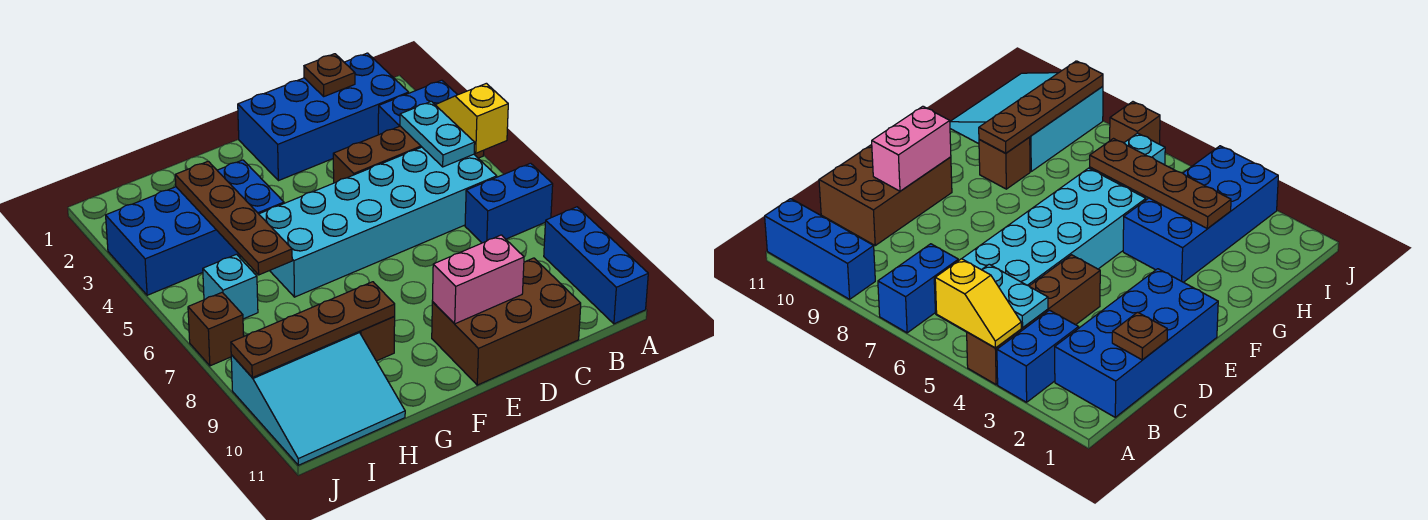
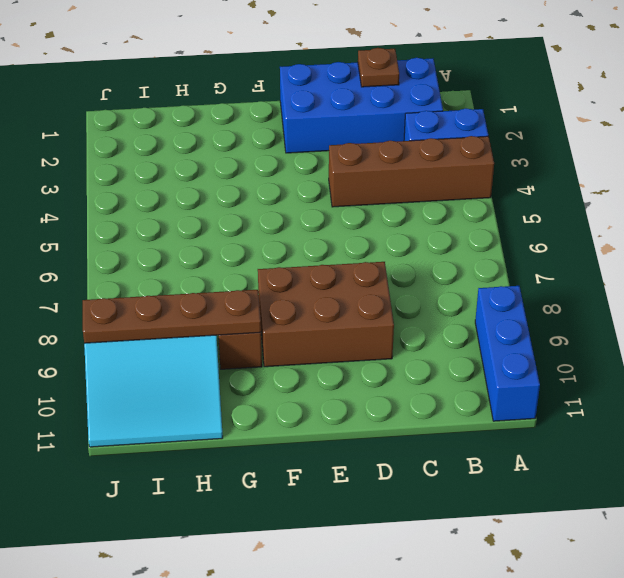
brown brick D8:F9 level 1 -> brown brick C10:E11 level 1
none -> blue brick A7:B7 level 1
none -> cyan brick B5:G6 level 1
none -> blue brick G3:J4 level 1

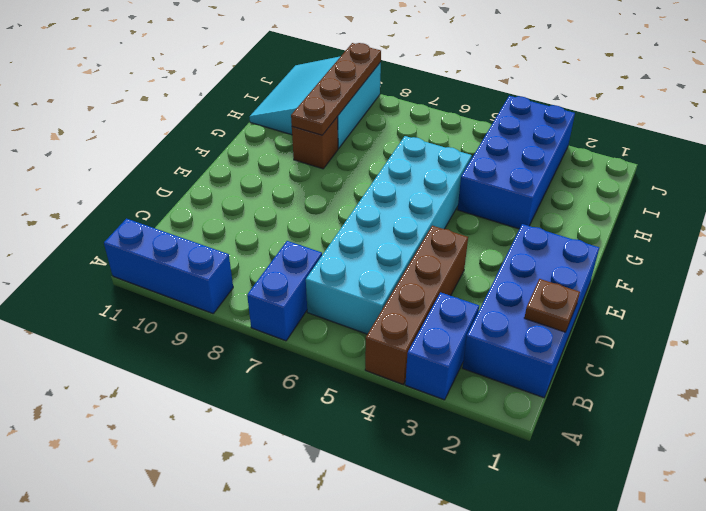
none -> brown brick C10:E11 level 1
none -> cyan brick I6 level 1
none -> brown brick J7 level 1

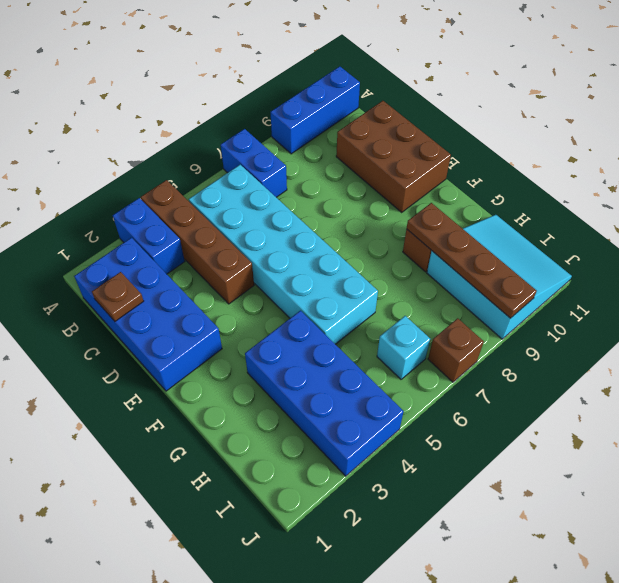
none -> yellow slope A4:A5 level 2 top 5
none -> cyan plate B4:B5 level 2
none -> pink brick D10:E10 level 2

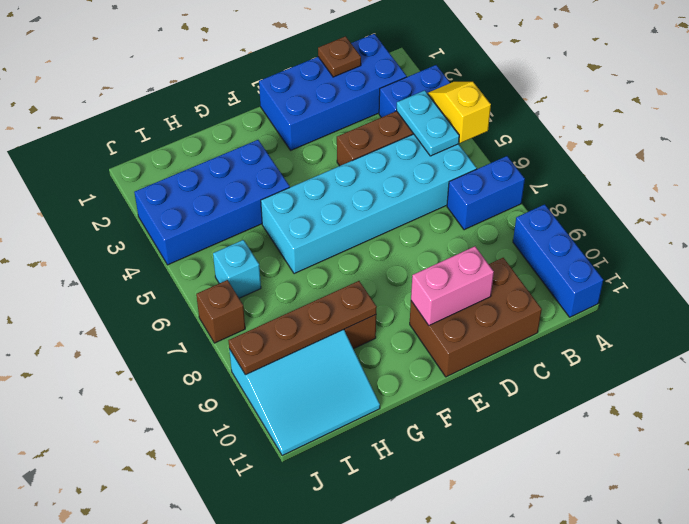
none -> brown plate H3:H6 level 2

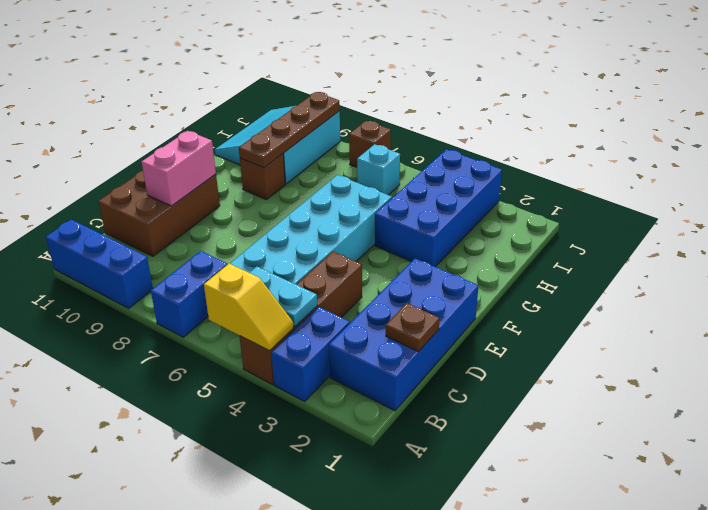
none -> brown plate H3:H6 level 2

